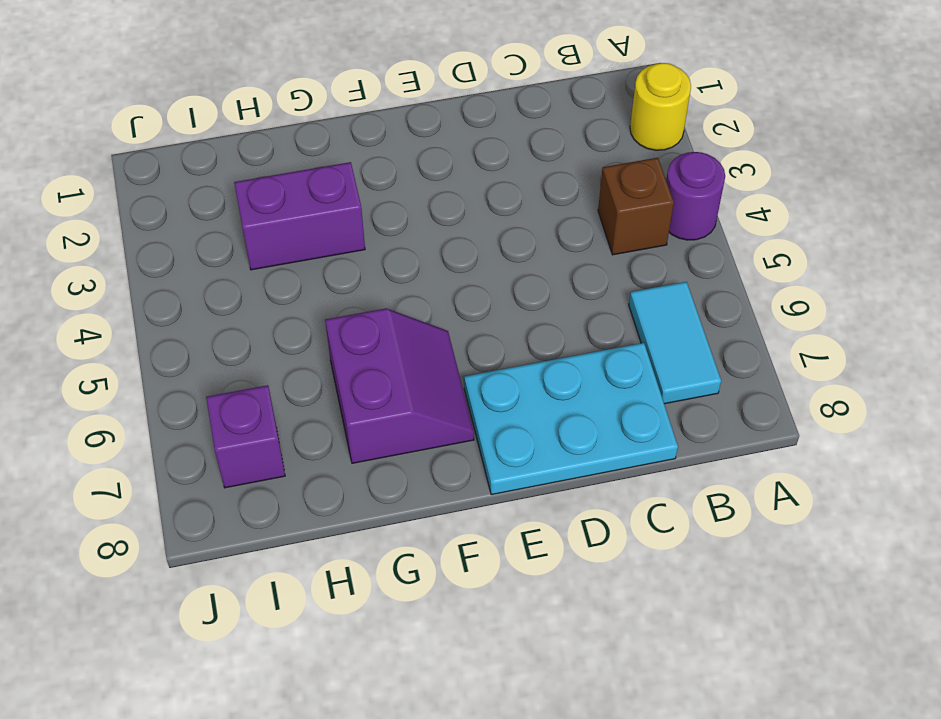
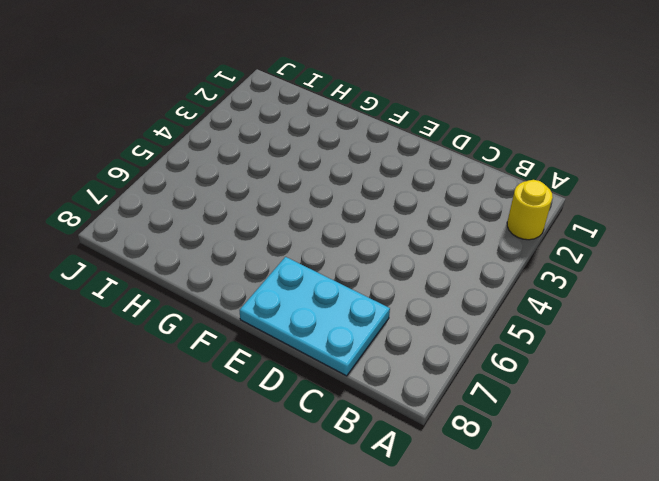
none -> purple round brick A4 level 1
none -> brown brick B4 level 1

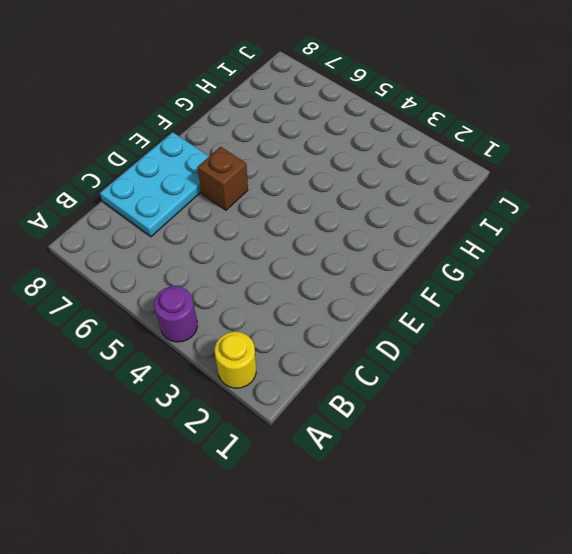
brown brick E6 level 1 -> brown brick B4 level 1
none -> cyan tile B6:B7 level 1
none -> purple slope F6:G7 level 1 top G

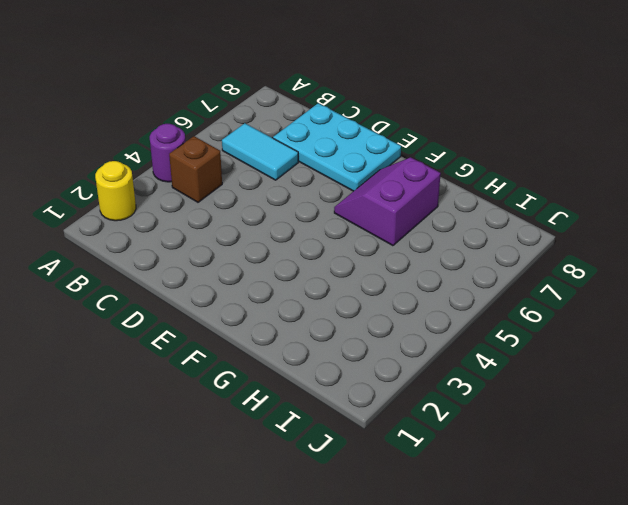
cyan tile B6:C6 level 1 -> cyan tile B6:B7 level 1
none -> purple brick G3:H3 level 1
none -> purple brick I7 level 1

